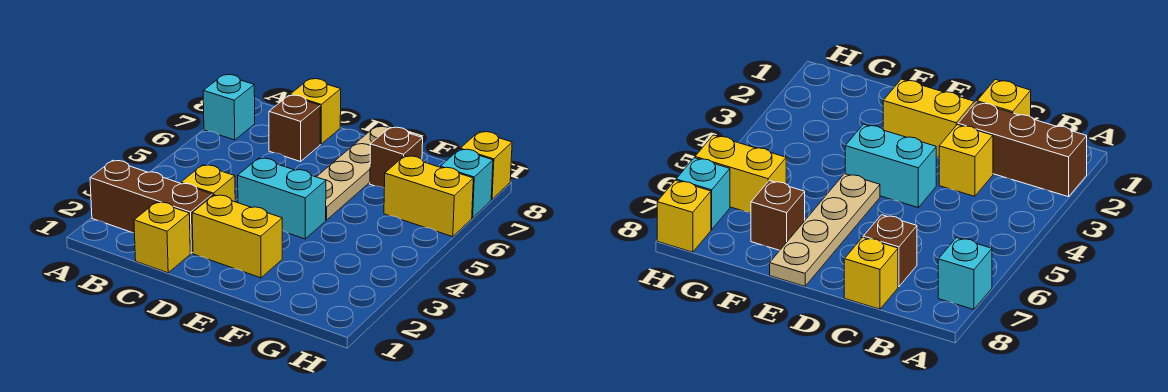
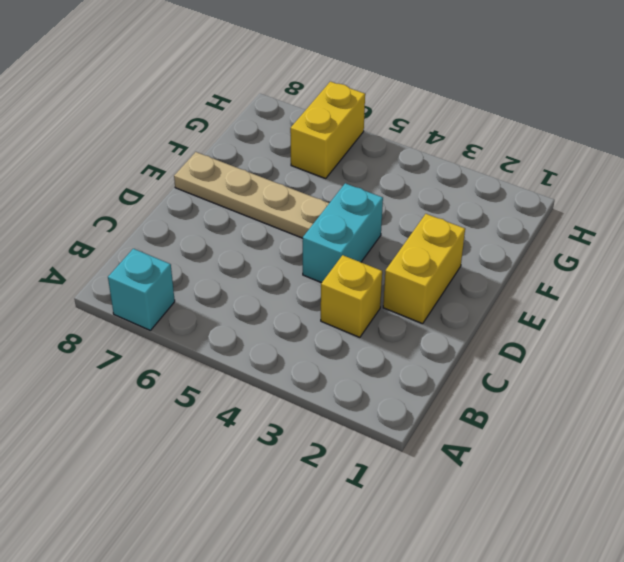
none -> brown brick A2:C2 level 1
none -> yellow brick C1 level 1
none -> brown brick C7 level 1

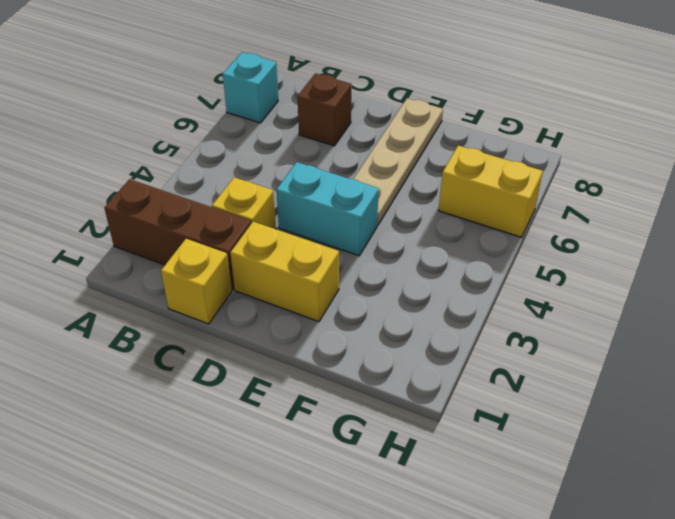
none -> yellow brick C8 level 1
none -> brown brick F7 level 1
none -> cyan brick H7 level 1

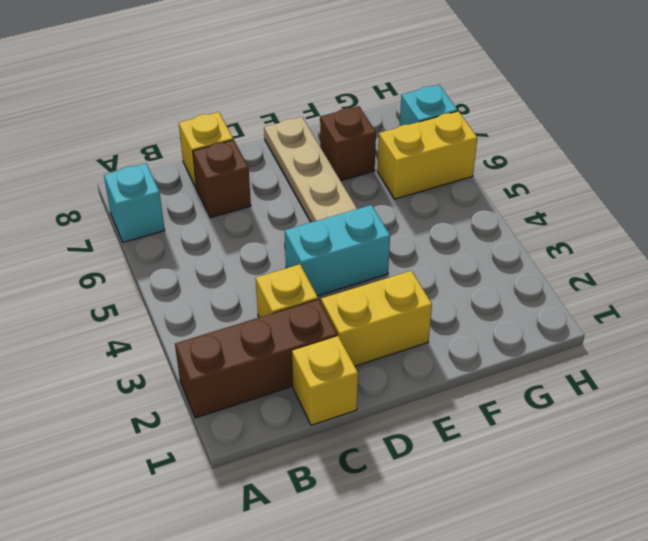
none -> yellow brick H8 level 1

